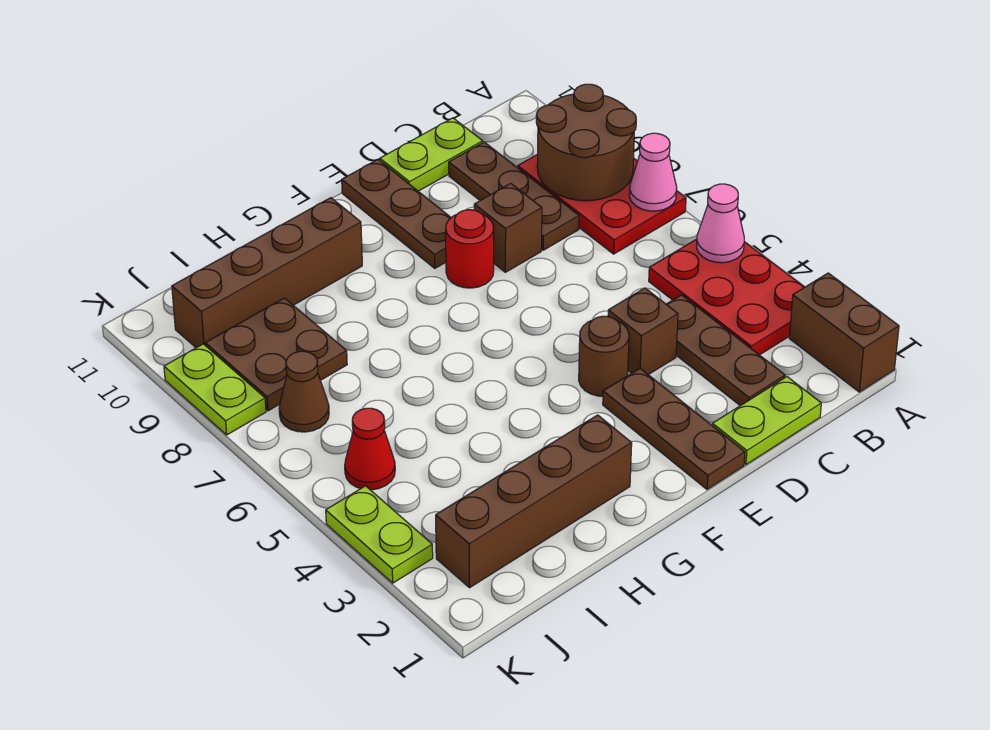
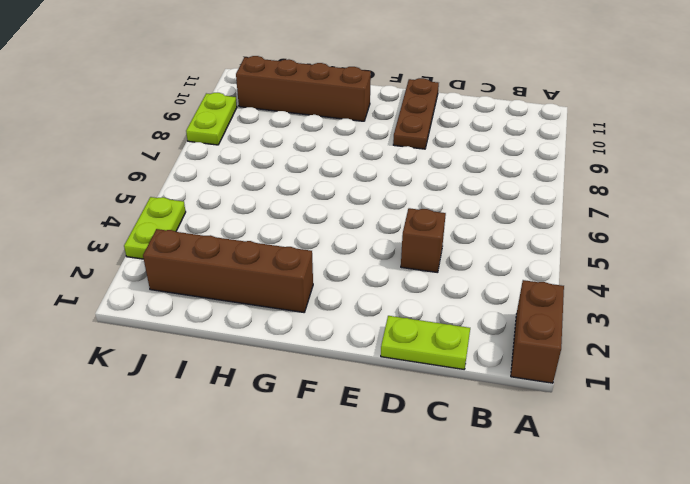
none -> red plate A3:B5 level 1
none -> red plate A7:B9 level 1
none -> brown plate C2:C4 level 1

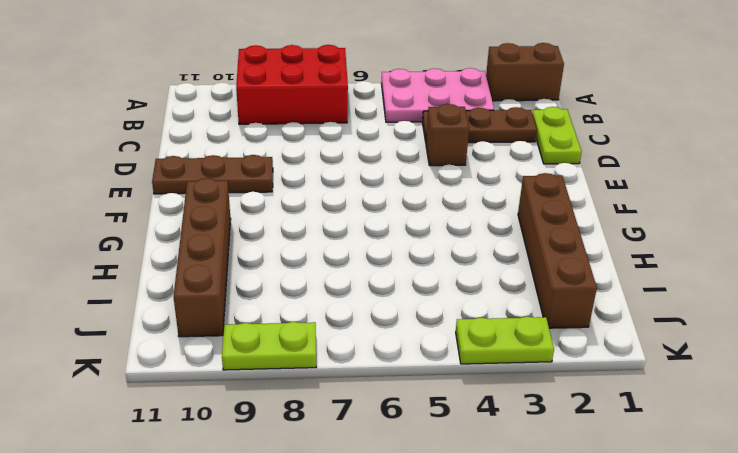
pink plate A3:B5 level 1 -> red plate A3:B5 level 1
red brick A7:B9 level 1 -> red plate A7:B9 level 1
none -> brown plate C8:C10 level 1
none -> lime plate C11:D11 level 1
none -> brown brick D8 level 1

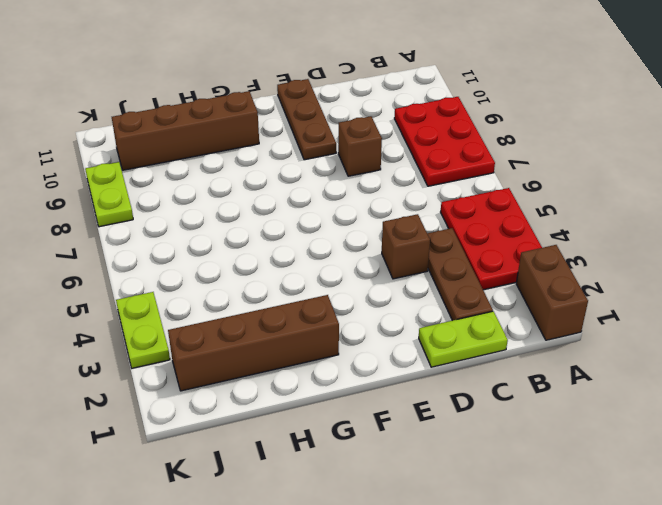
none -> brown plate C8:C10 level 1
none -> lime plate C11:D11 level 1
none -> brown plate E1:E3 level 1

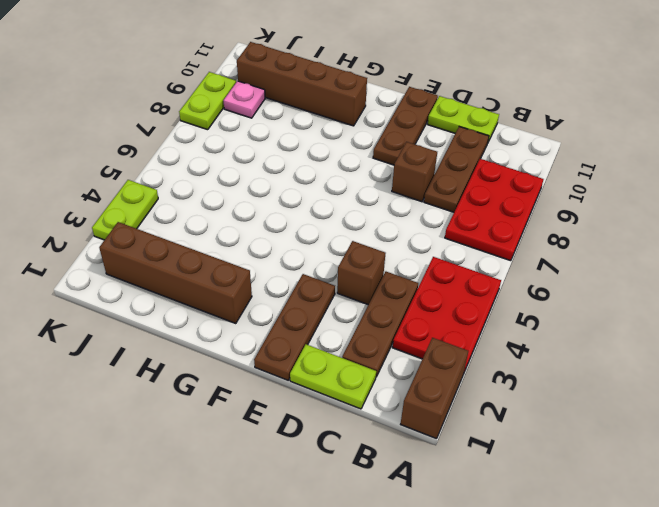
pink plate J9 level 1 -> brown plate I8:J9 level 1
none -> brown round brick E4 level 1
none -> red round brick E8 level 1
none -> red cone J5 level 1

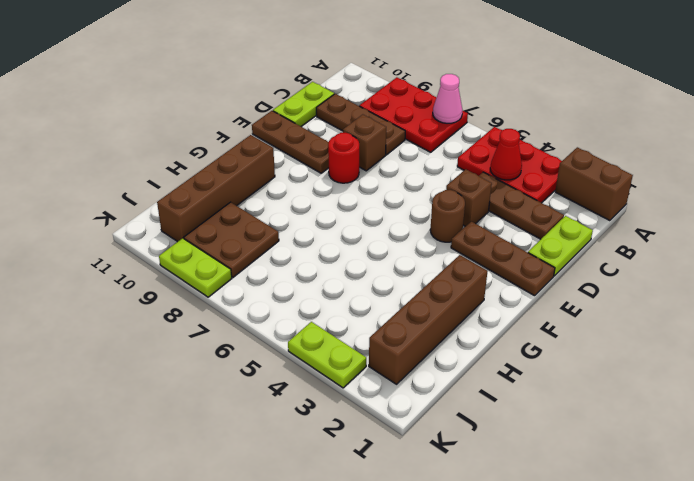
red cone B4 level 2 -> red cone J5 level 1
none -> brown cone J7 level 1
none -> pink cone A5 level 2
none -> brown round brick A8:B9 level 2

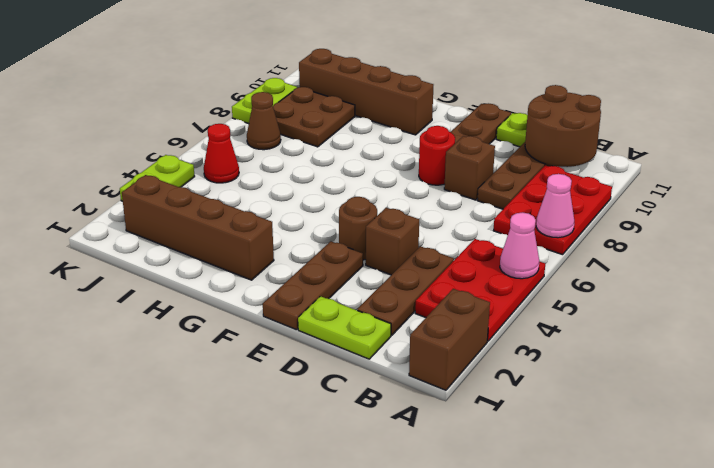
brown round brick B10:C11 level 2 -> brown round brick A8:B9 level 2

